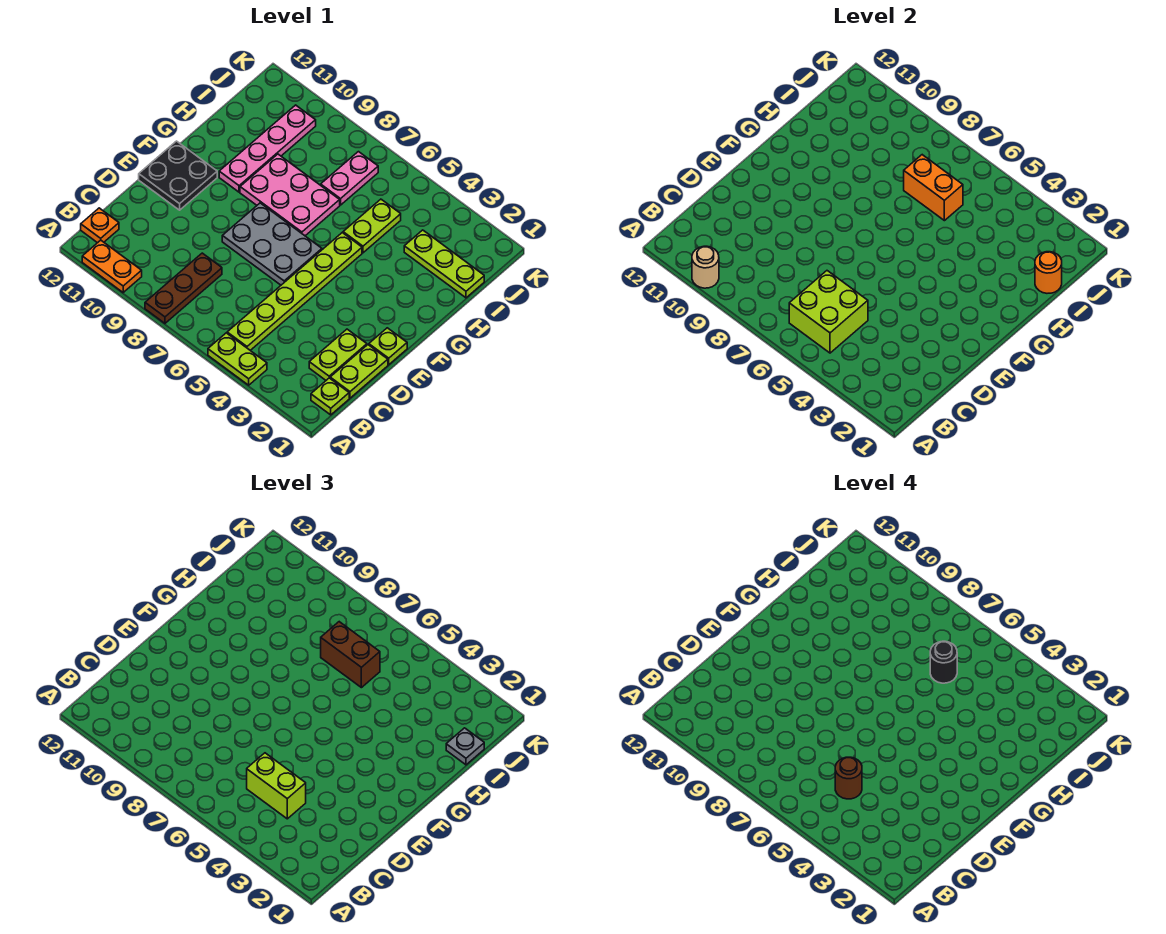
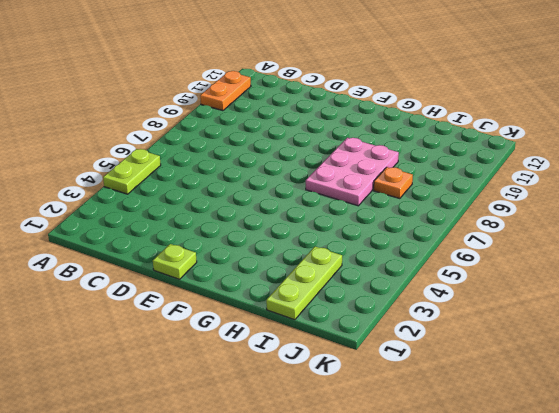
orange plate I8 level 1 -> orange plate B12 level 1
none -> brown plate A8:C8 level 1
none -> lime plate B1 level 1
none -> lime plate B5:G5 level 1

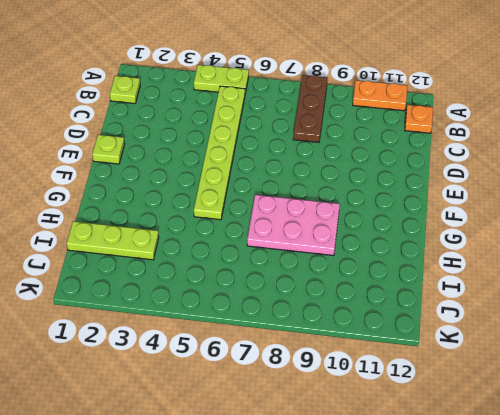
none -> lime plate C1:D1 level 1
none -> lime plate C2:D2 level 1
none -> grey plate E6:F8 level 1

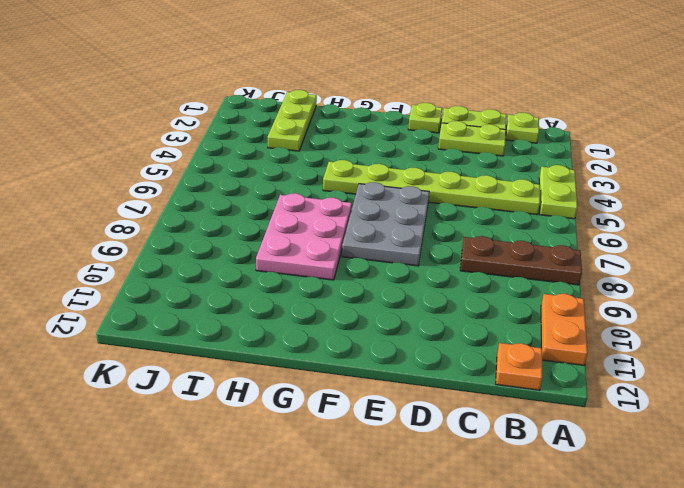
none -> black plate E11:F12 level 1
none -> pink plate G10:J10 level 1
none -> lime plate H5:I5 level 1

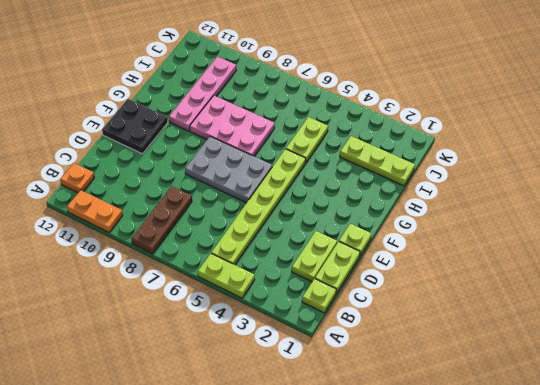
none -> pink plate I7:J7 level 1
none -> tan round brick A10 level 2
none -> lime brick B5:C6 level 2

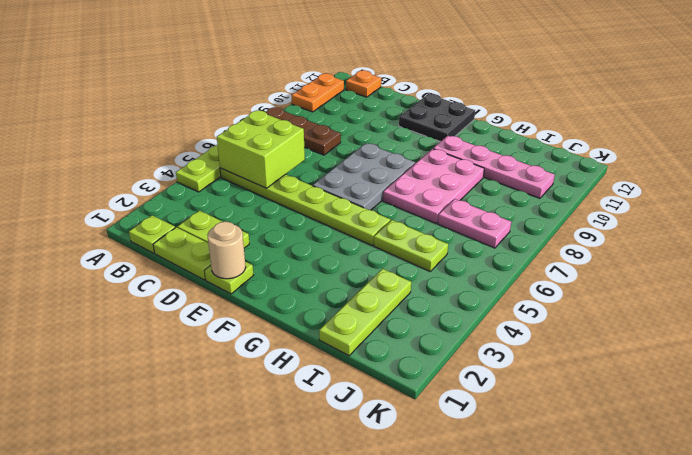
tan round brick E1 level 2 -> tan round brick A10 level 2
none -> orange round brick I1 level 2
none -> orange brick I6:I7 level 2
none -> lime brick C4:C5 level 3

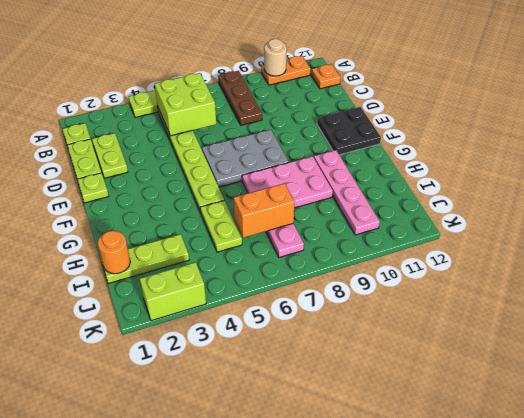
lime brick K2:K3 level 1 -> lime brick C4:C5 level 3
none -> grey plate I1 level 3
none -> brown brick I6:I7 level 3
none -> brown round brick C5 level 4

